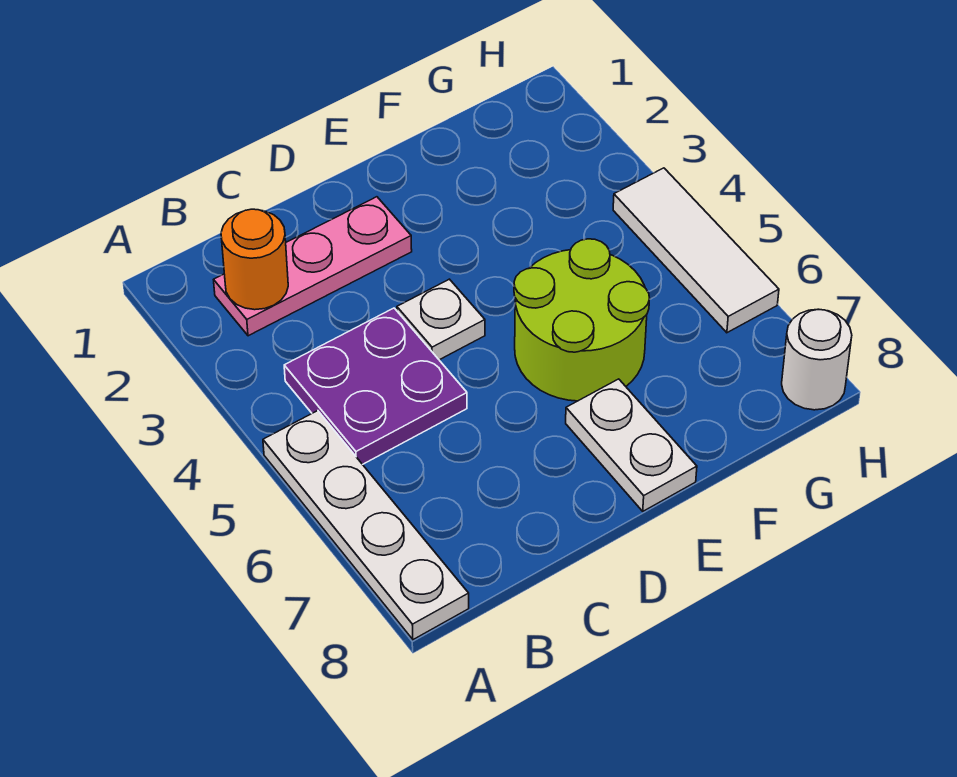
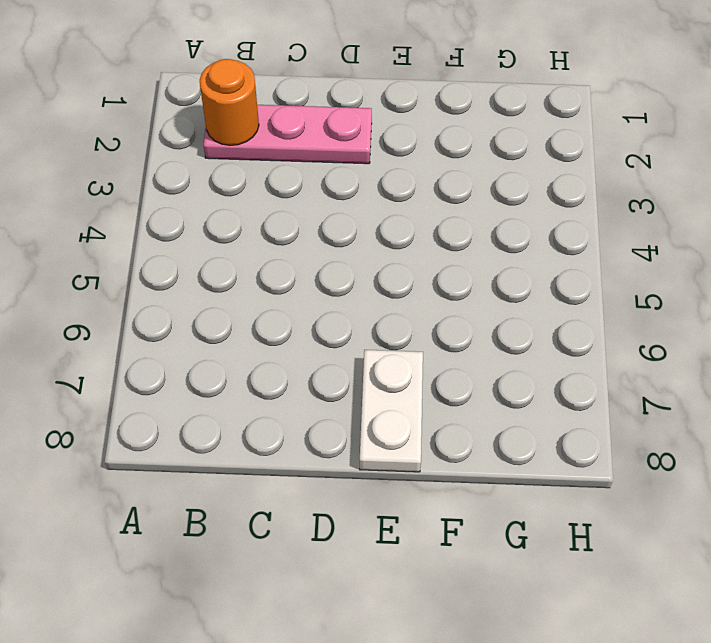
none -> white plate A5:A8 level 1
none -> purple plate B4:C5 level 1

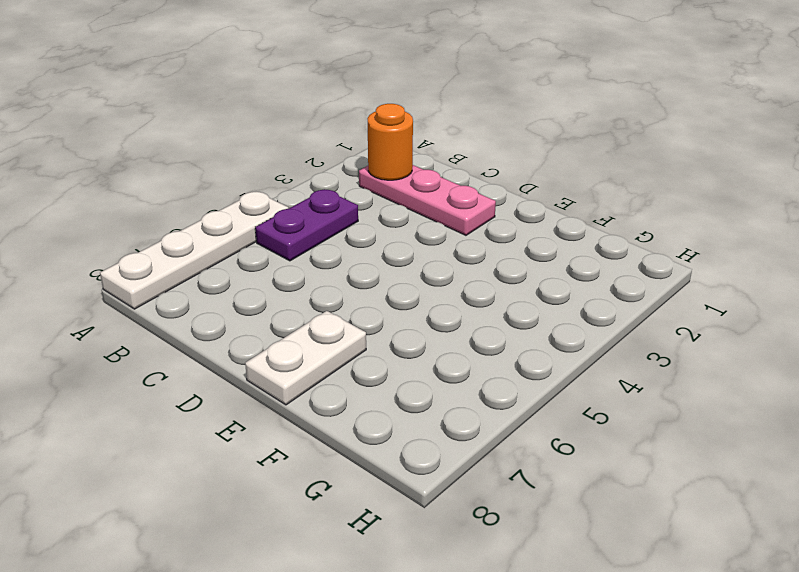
purple plate B4:B5 level 1 -> purple plate B4:C5 level 1
none -> white plate D4 level 1
none -> lime round brick E5:F6 level 1

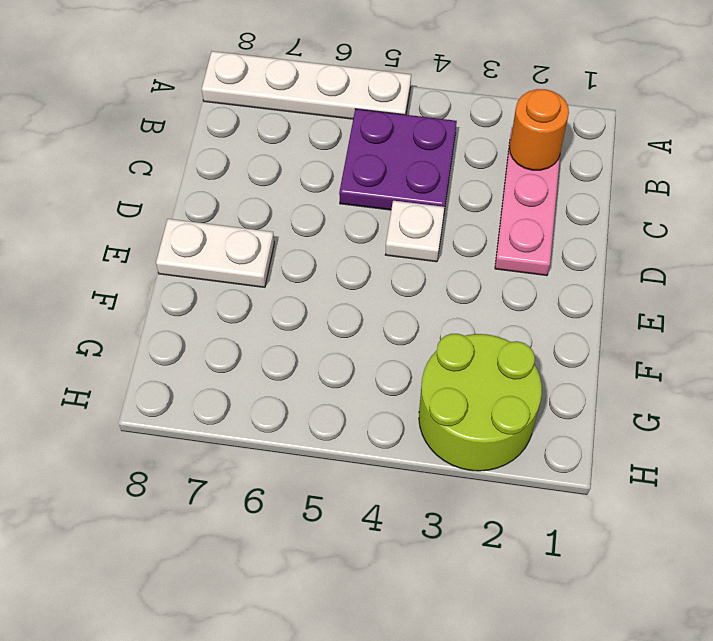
lime round brick G2:H3 level 1 -> lime round brick E5:F6 level 1
none -> white tile H4:H6 level 1
none -> white round brick H8 level 1

